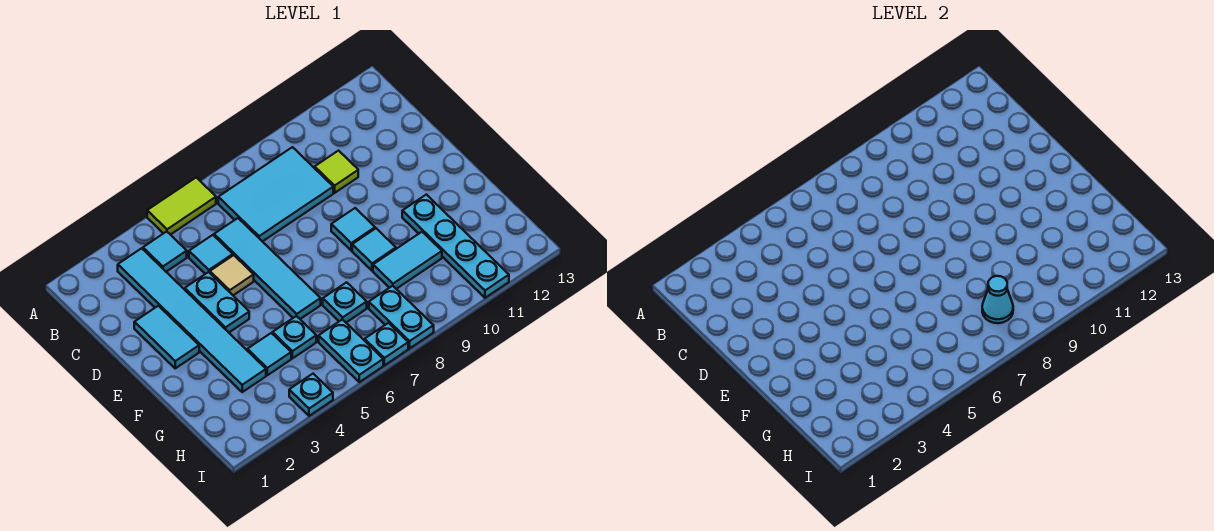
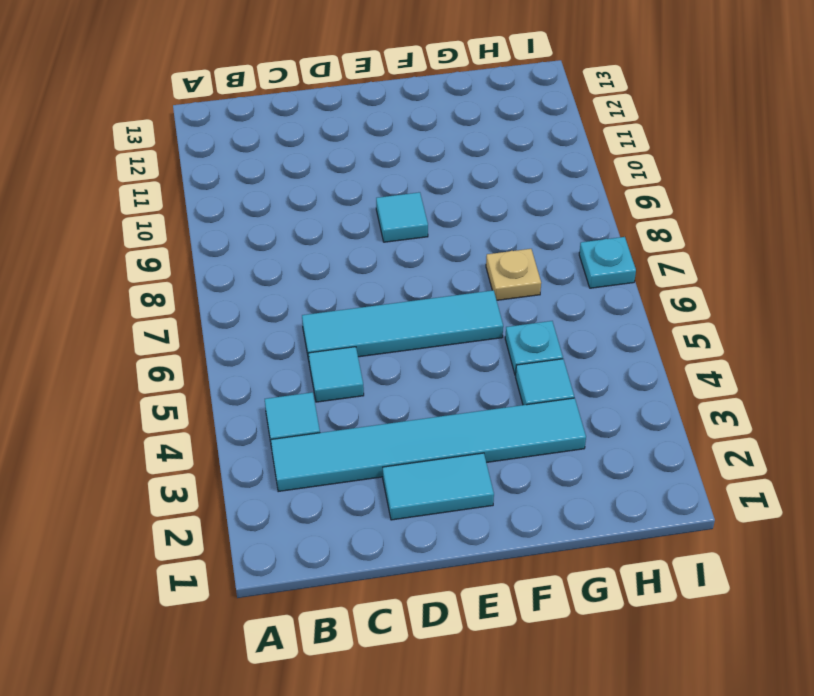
tan plate G7 level 1 -> cyan plate G7 level 1
none -> lime tile A5:A6 level 1
none -> cyan tile B7:C9 level 1
none -> lime tile C10 level 1

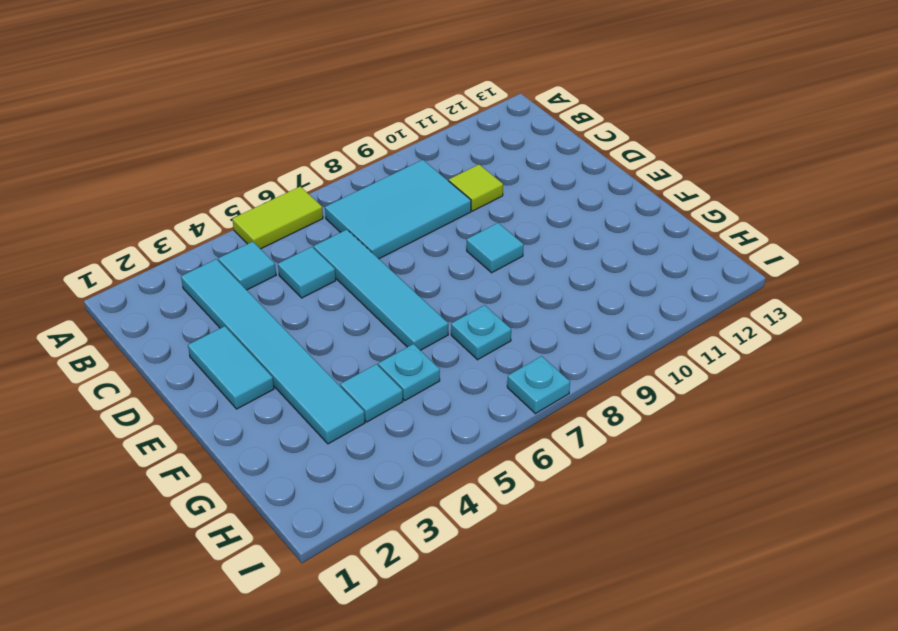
none -> cyan plate D4:E4 level 1
none -> tan tile D5 level 1
none -> cyan tile F9 level 1

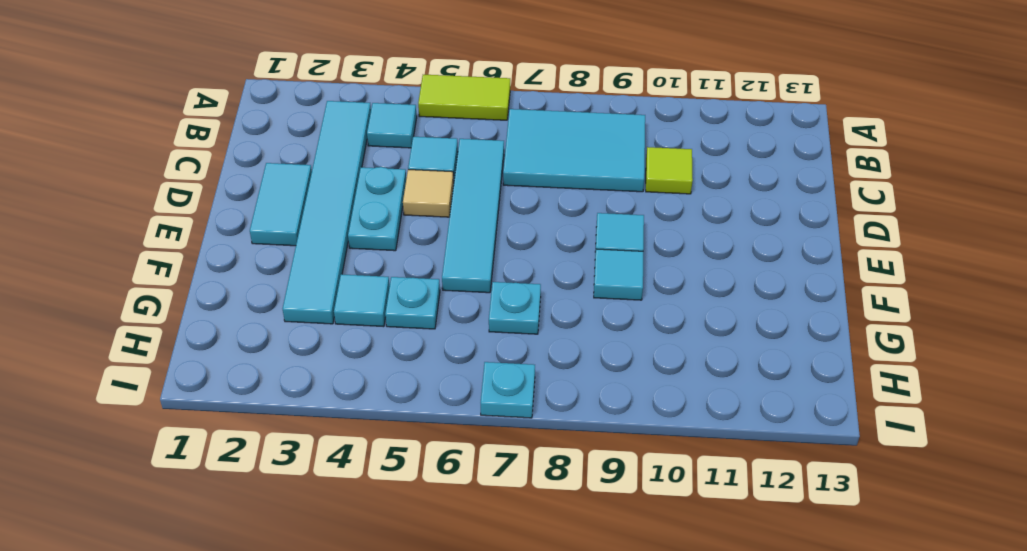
none -> cyan plate F11:I11 level 1
none -> cyan tile G9:G10 level 1
none -> cyan plate H6:I6 level 1

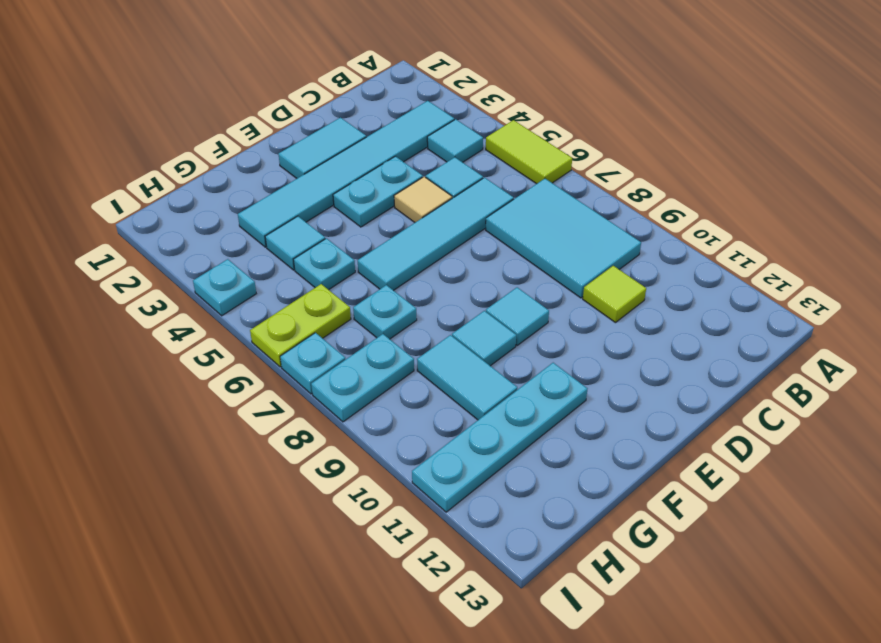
lime plate H6:I6 level 1 -> cyan plate H6:I6 level 1
none -> cyan cone H8 level 2

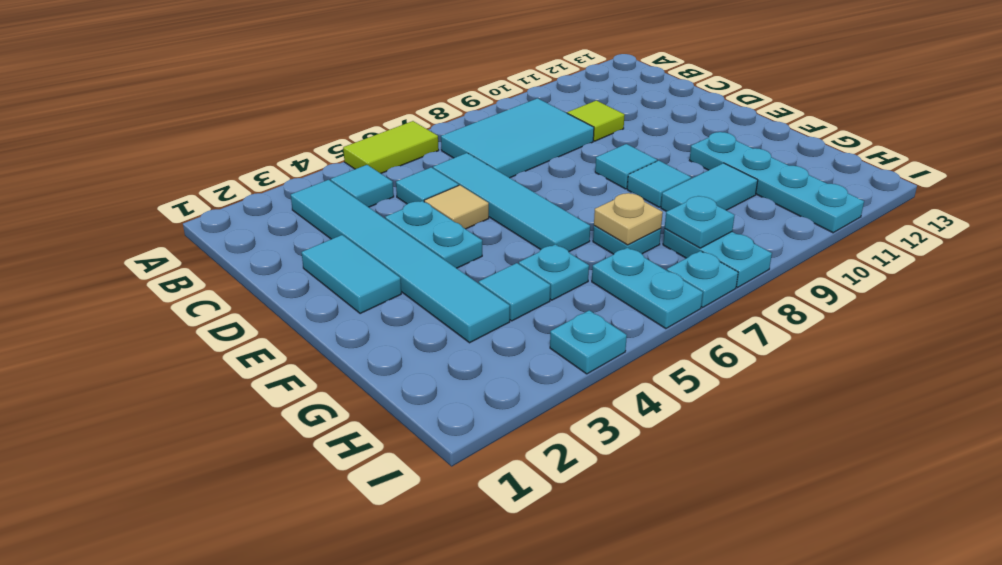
tan plate G7 level 2 -> none
cyan plate H8 level 2 -> cyan cone H8 level 2

